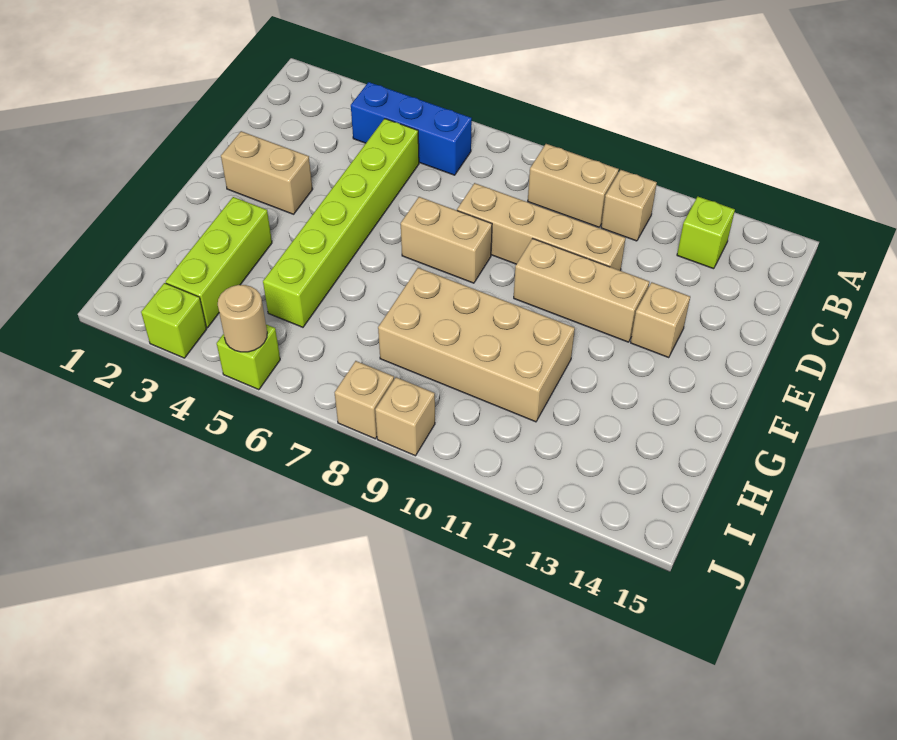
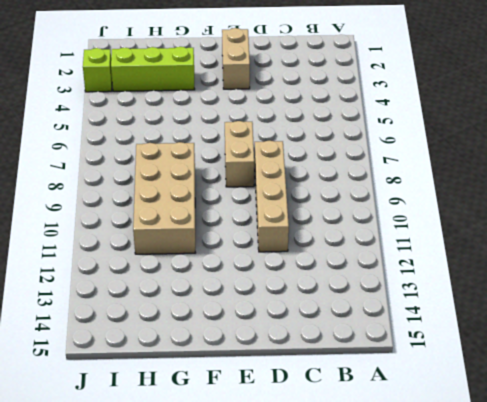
none -> blue brick B4:B6 level 1
none -> tan brick B9:B10 level 1
none -> tan brick B11 level 1

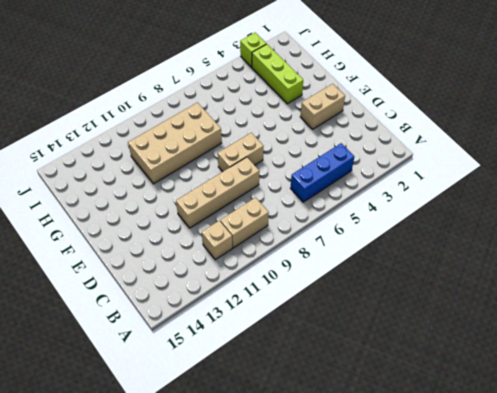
none -> lime brick B13 level 1
none -> lime brick C5:H5 level 1
none -> tan brick E10:E12 level 1

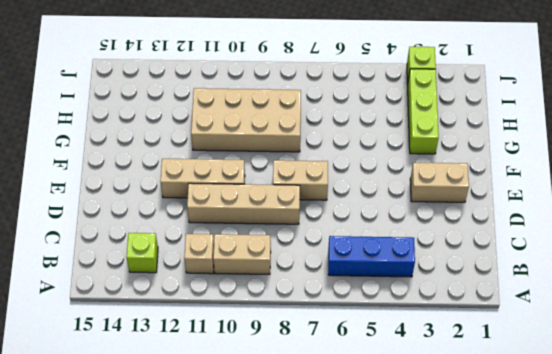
none -> lime brick C5:H5 level 1
none -> tan brick E13 level 1
none -> lime brick J5 level 1

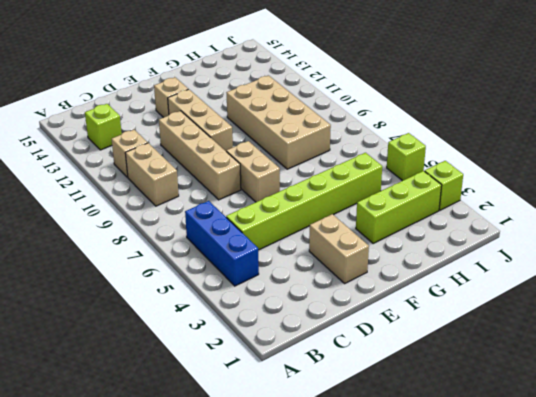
none -> tan brick J8 level 1
none -> tan brick J9 level 1
none -> tan round brick J5 level 2

